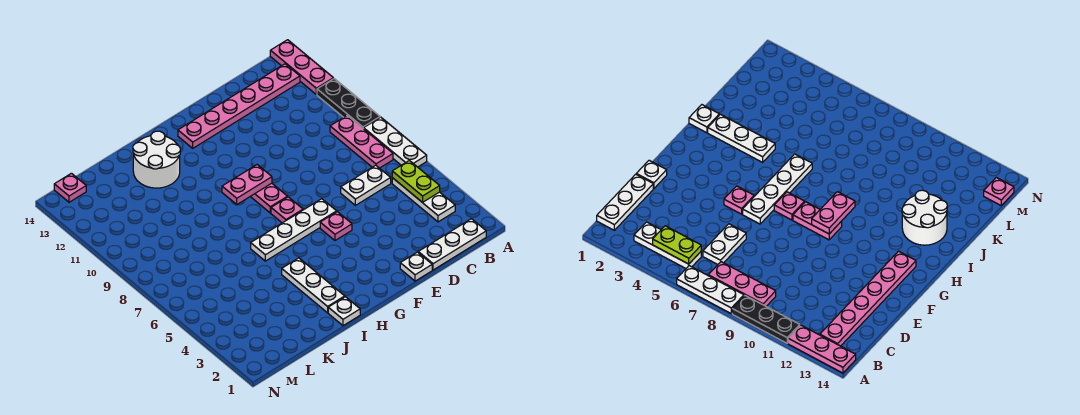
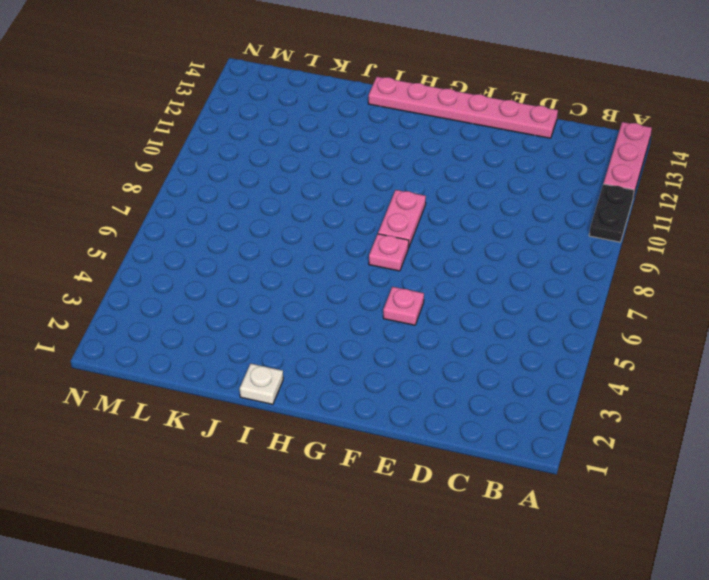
black plate A10:A11 level 1 -> black plate A9:A11 level 1
pink plate D14:I14 level 1 -> pink plate B13:G13 level 1
none -> white plate A6:A8 level 1
none -> white plate B1:D1 level 1
none -> white plate B3:B5 level 1

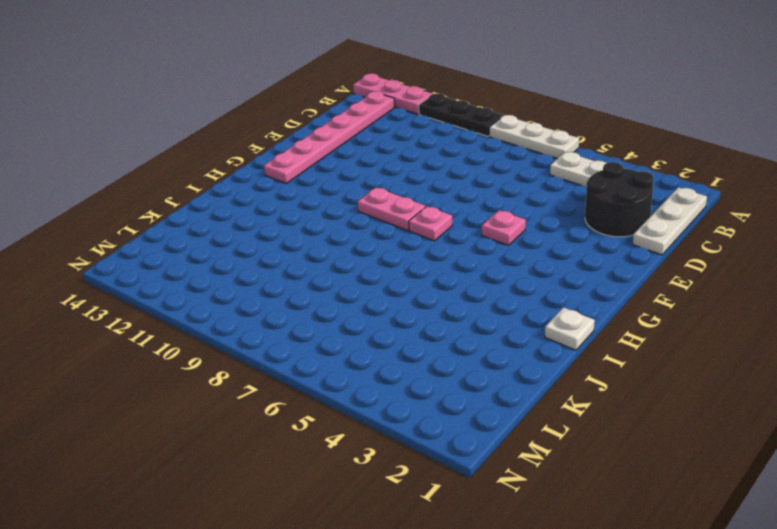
black round brick C2:D3 level 1 -> none
none -> pink plate B7:B9 level 1
none -> white plate C6:D6 level 1
none -> white plate E1 level 1

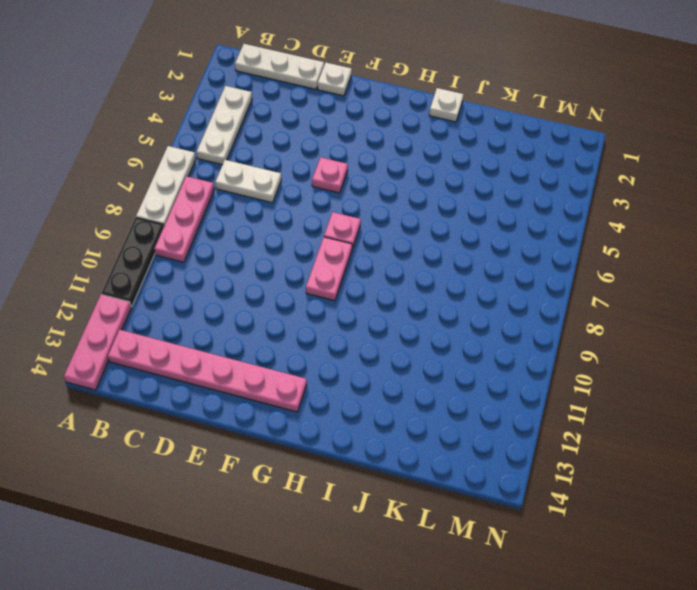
none -> white plate F6:I6 level 1
none -> white plate I2:I4 level 1
none -> white round brick I12:J13 level 1

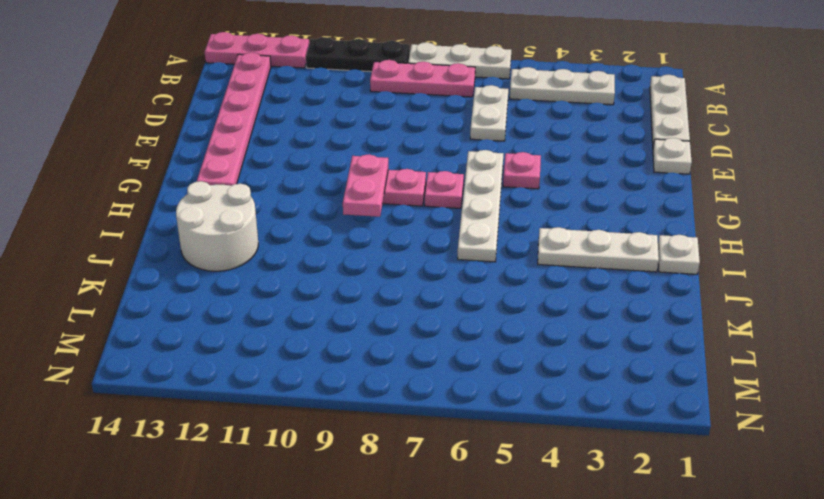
none -> pink plate M14 level 1
none -> lime plate B4:B5 level 2

